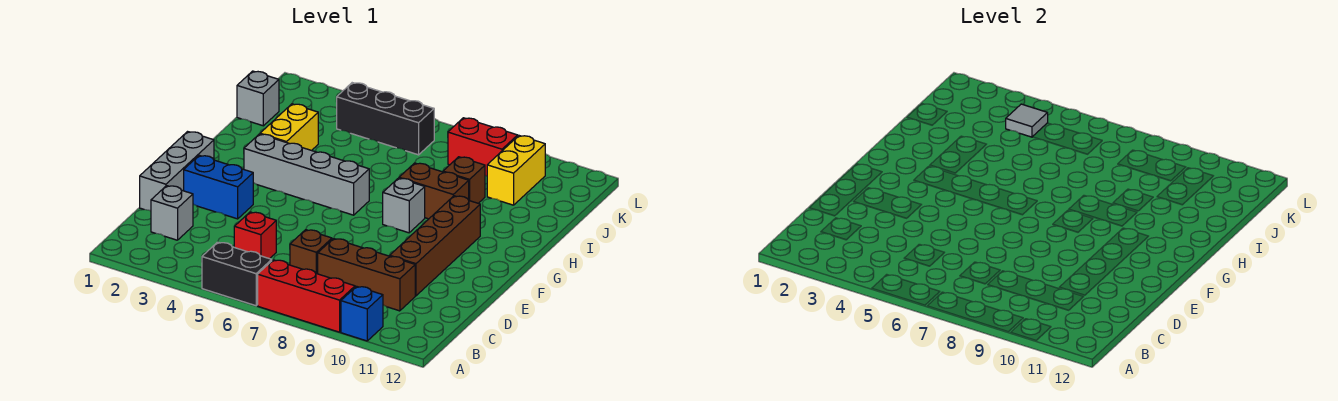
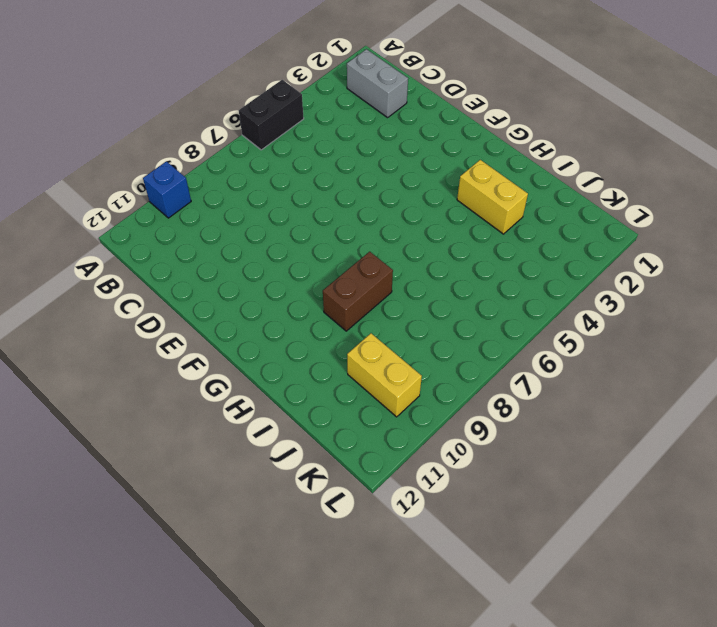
grey brick B2:C2 level 1 -> grey brick C2 level 1
none -> red brick A7:A9 level 1
none -> red brick C5 level 1
none -> brown brick C7 level 1

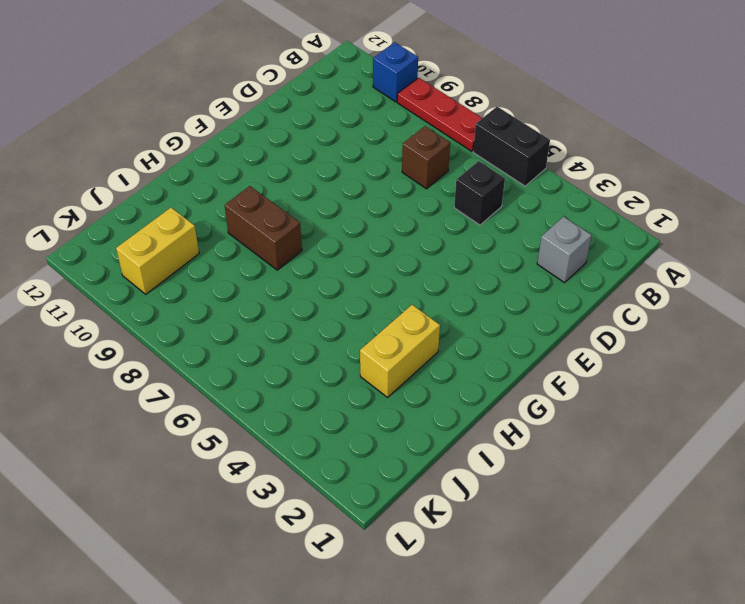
red plate A7:A9 level 1 -> red brick A7:A9 level 1
black brick C5 level 1 -> red brick C5 level 1
none -> brown brick C8:C10 level 1
none -> grey brick D1:F1 level 1
none -> brown brick D10:G10 level 1

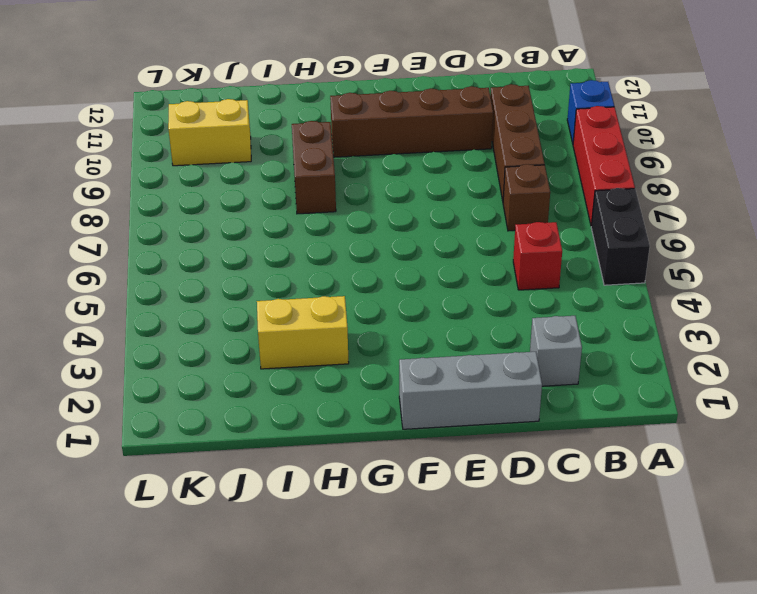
none -> blue brick E2:E3 level 1
none -> grey brick G3:G6 level 1
none -> grey brick G8 level 1

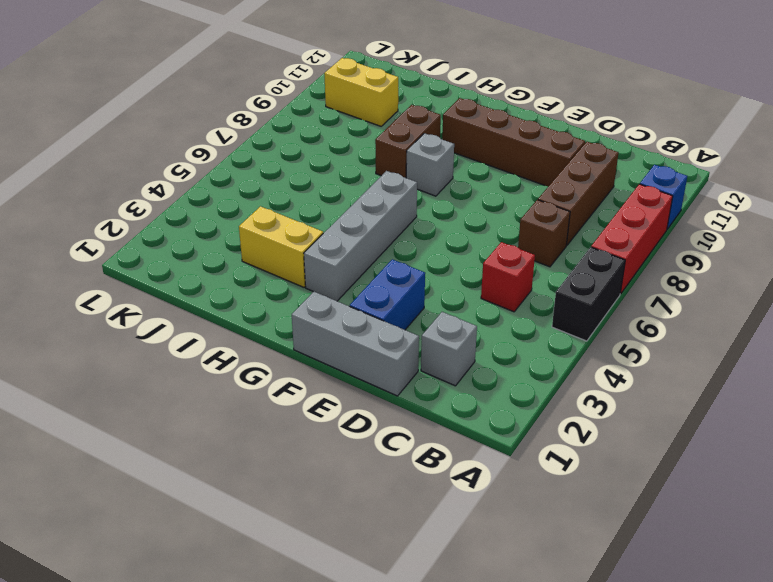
none -> brown brick I9 level 1
none -> grey brick J1 level 1
none -> black brick K4:K6 level 1

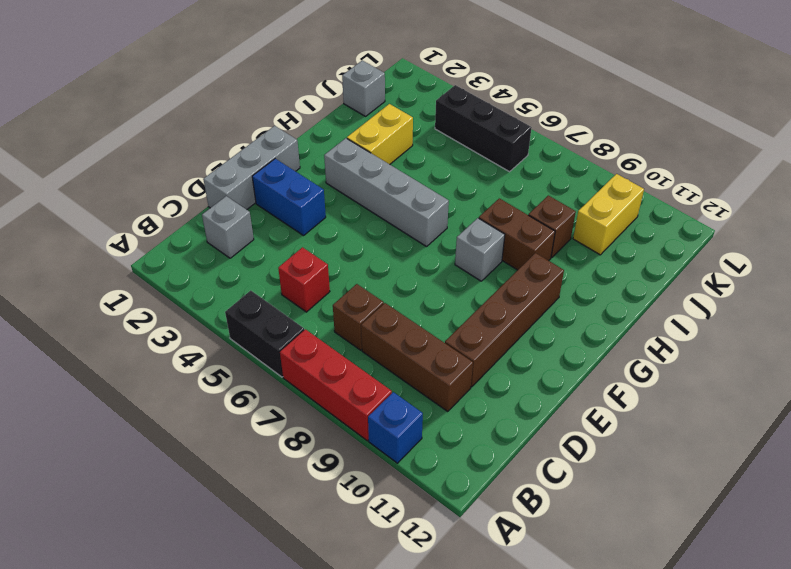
none -> red brick K8:K9 level 1
none -> grey tile K4 level 2

